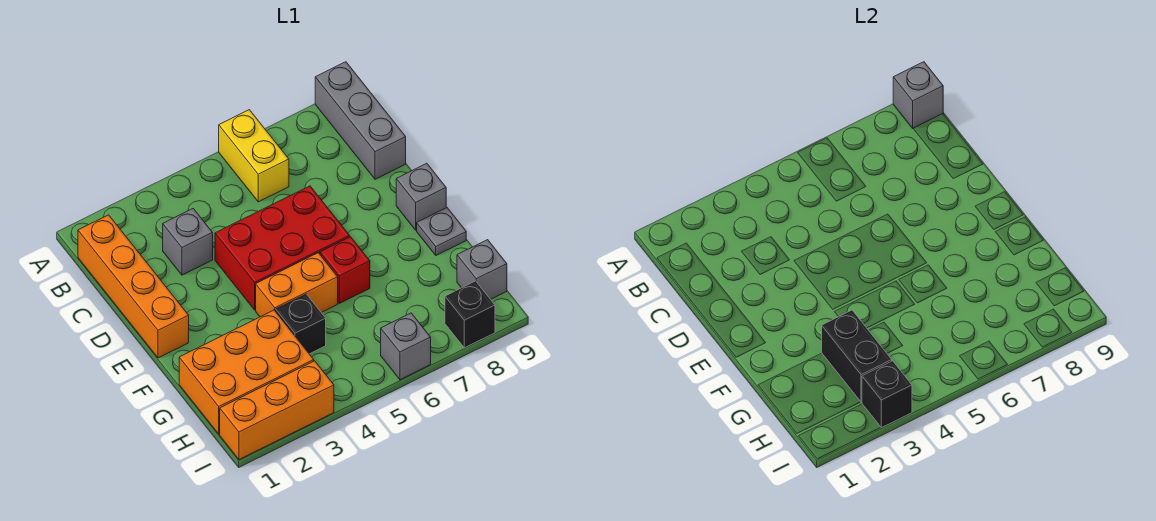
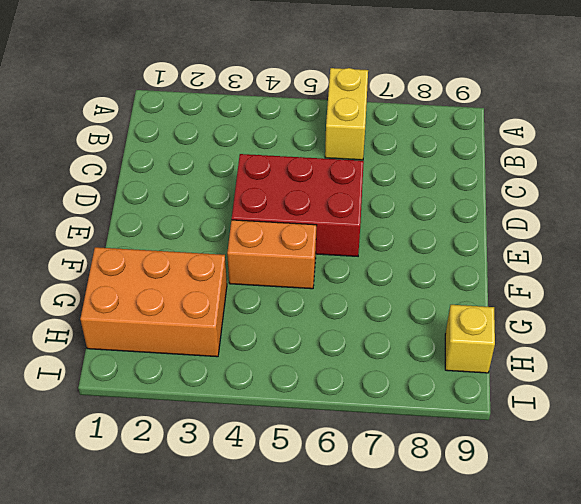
yellow brick H9 level 1 -> grey brick H9 level 1
none -> grey brick A9:C9 level 1
none -> orange brick B1:E1 level 1
none -> grey brick C3 level 1

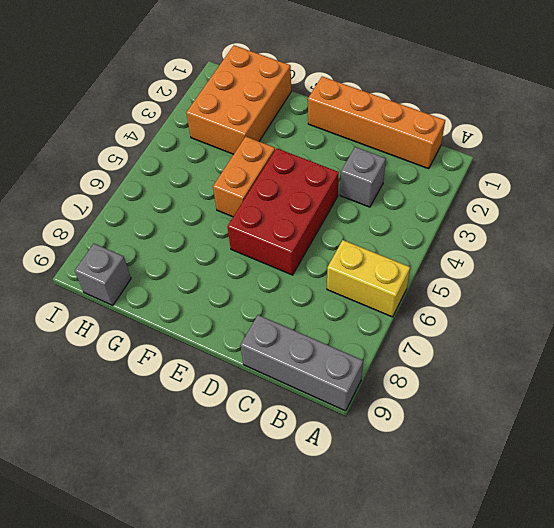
none -> grey brick E9 level 1
none -> red brick F6 level 1
none -> grey plate F9 level 1

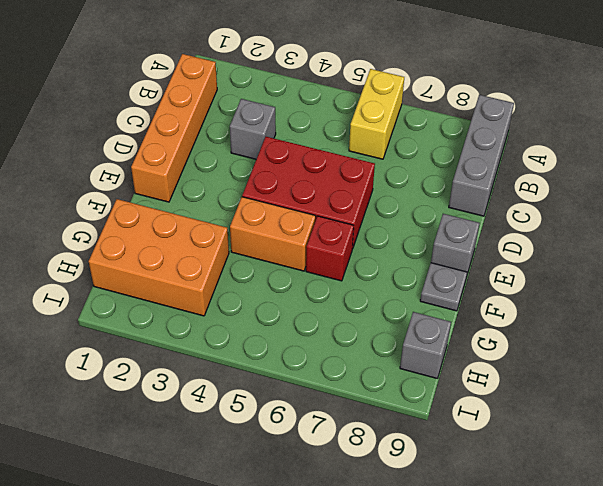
none -> black brick G4 level 1
none -> orange brick I1:I3 level 1
none -> grey brick I6 level 1

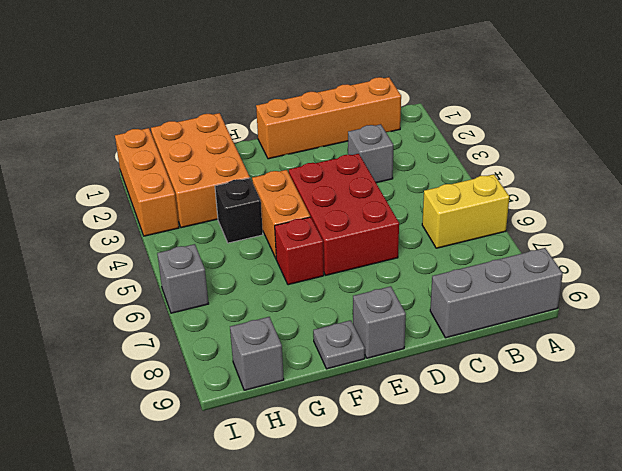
none -> black brick I8 level 1
none -> grey brick A9 level 2
none -> black brick G3:H3 level 2

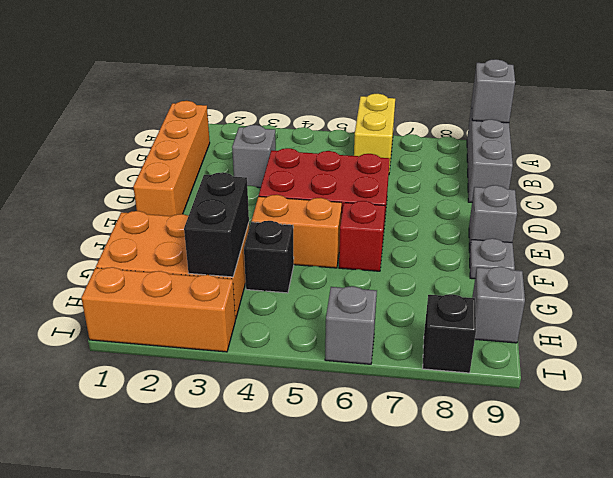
none -> black brick I3 level 2

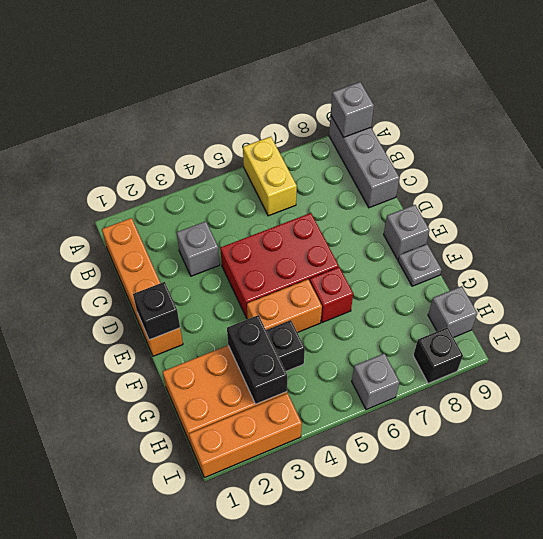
black brick E1 level 2 -> black brick I3 level 2

